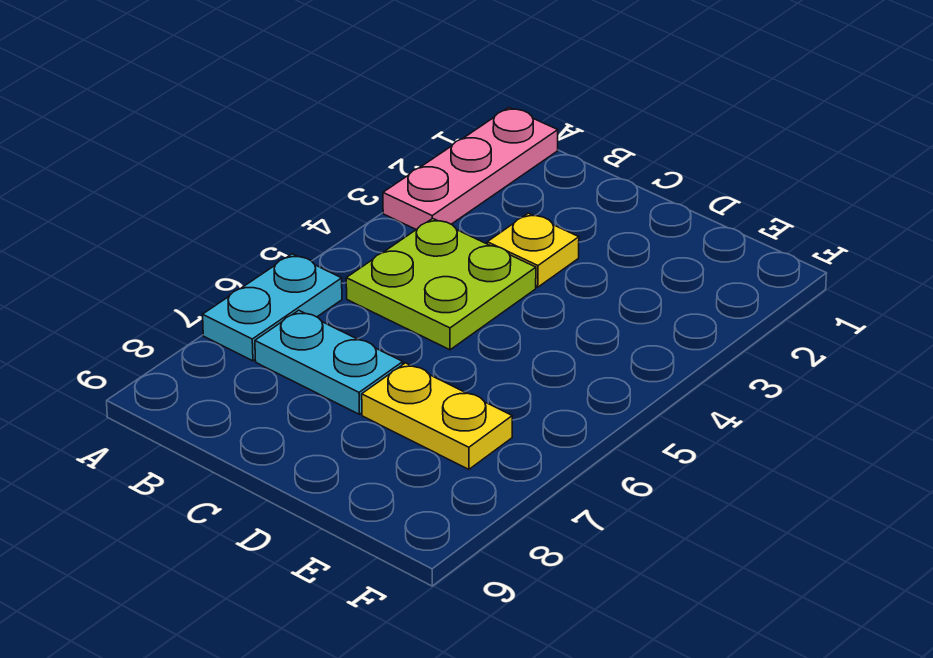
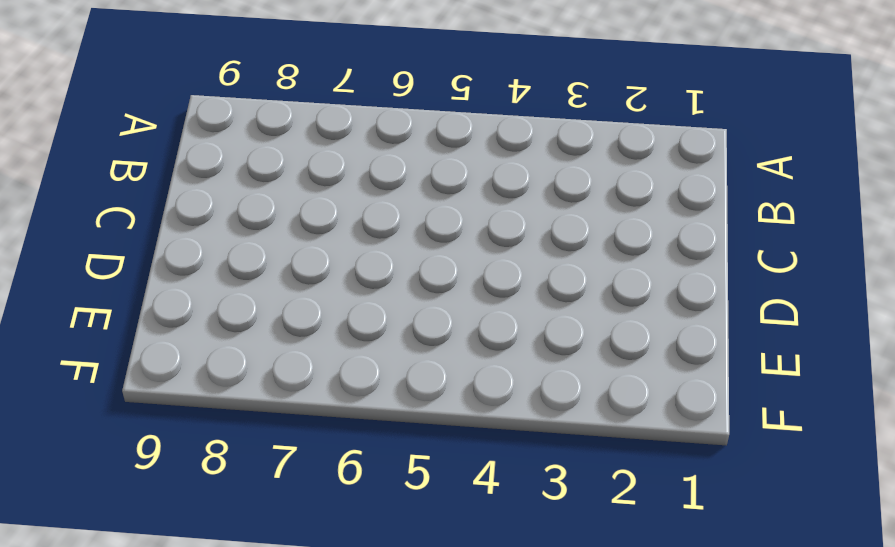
none -> pink plate A1:A3 level 1
none -> cyan plate A6:A7 level 1

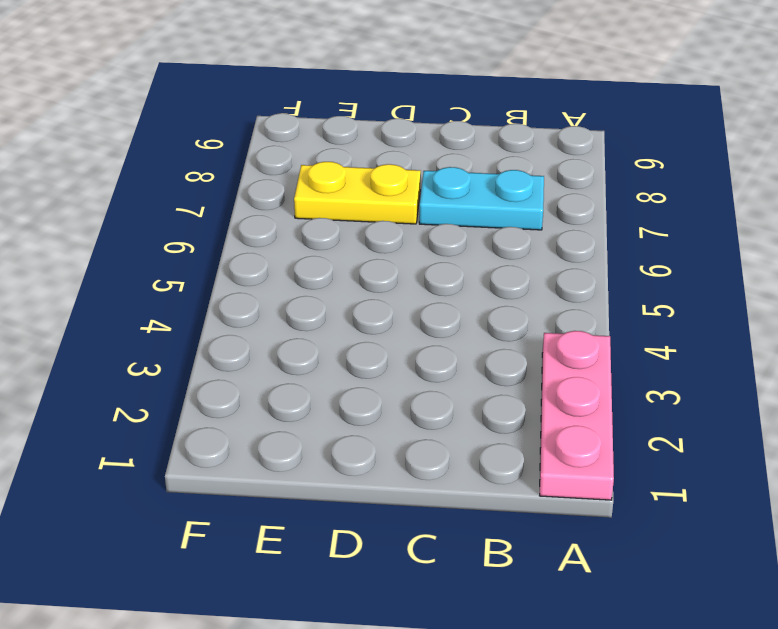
none -> cyan plate A6:A7 level 1
none -> lime plate B4:C5 level 1

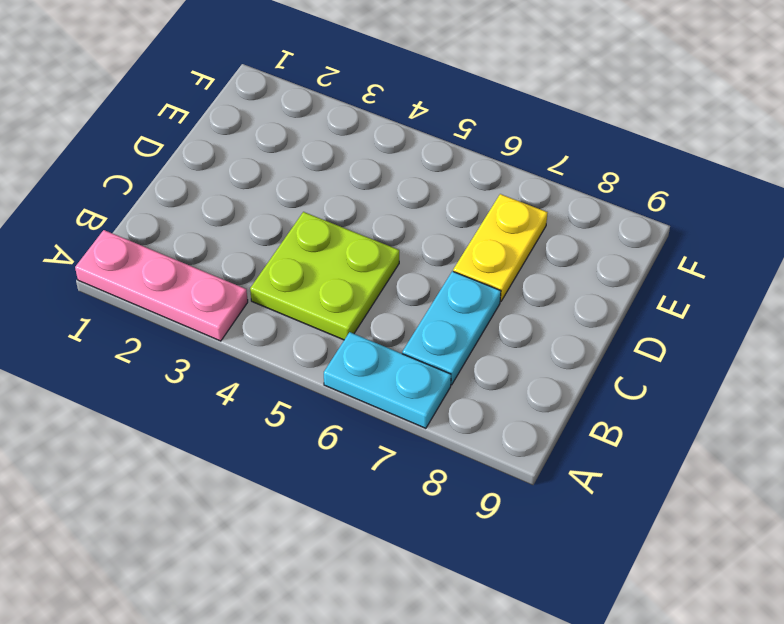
none -> yellow plate C3 level 1

